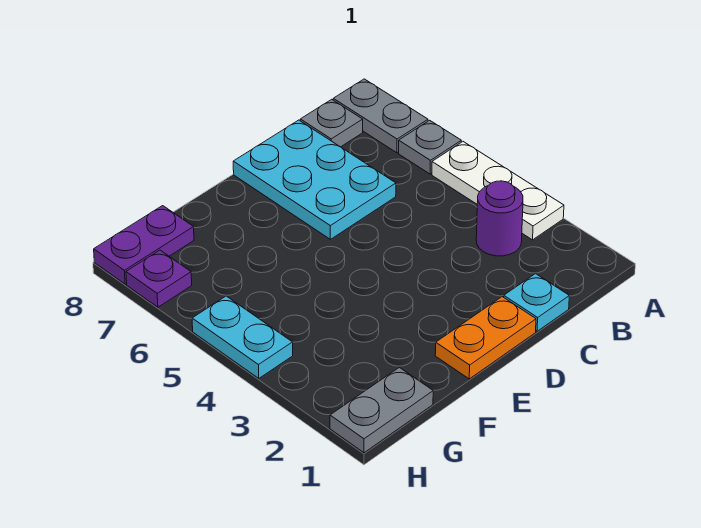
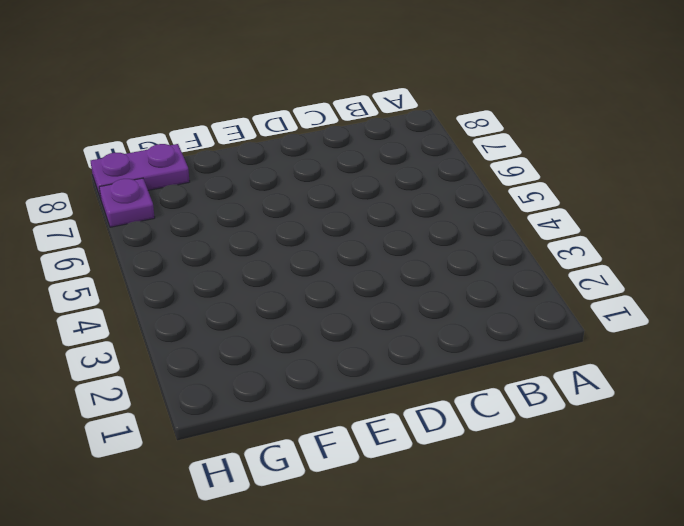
none -> white plate A3:A5 level 1
none -> grey plate A6 level 1
none -> grey plate A7:A8 level 1

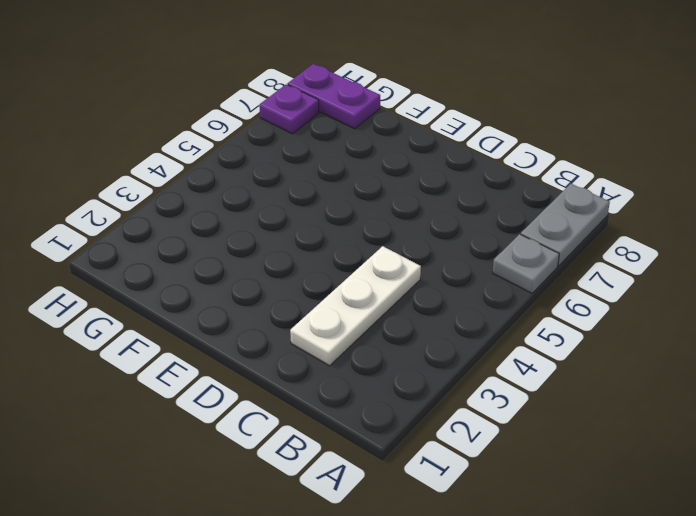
white plate C2:C4 level 1 -> white plate A3:A5 level 1
none -> purple round brick B3 level 1
none -> grey plate B8 level 1
none -> cyan plate C1 level 1

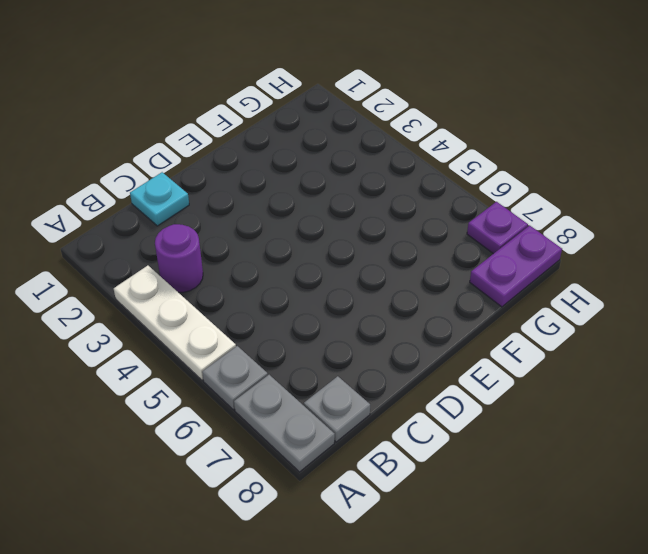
none -> cyan plate C6:D8 level 1
none -> orange plate D1:E1 level 1
none -> grey plate G1:H1 level 1

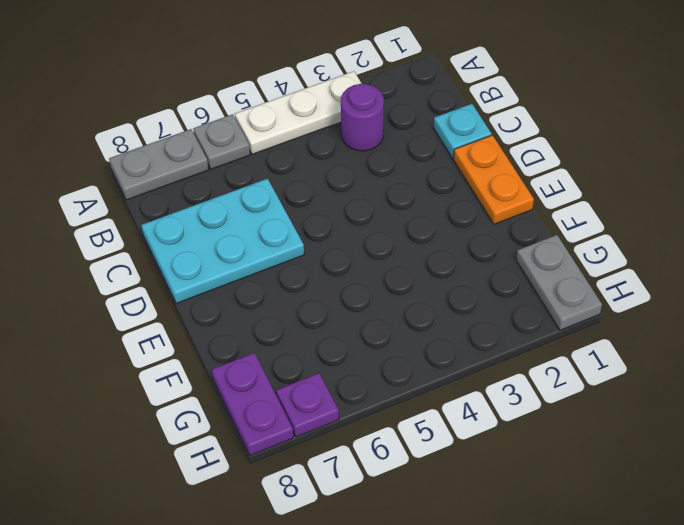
none -> grey plate B8 level 1
none -> cyan plate H4:H5 level 1

